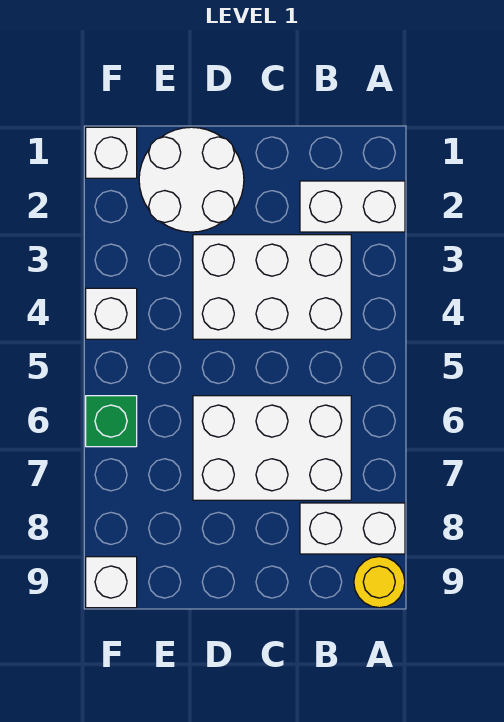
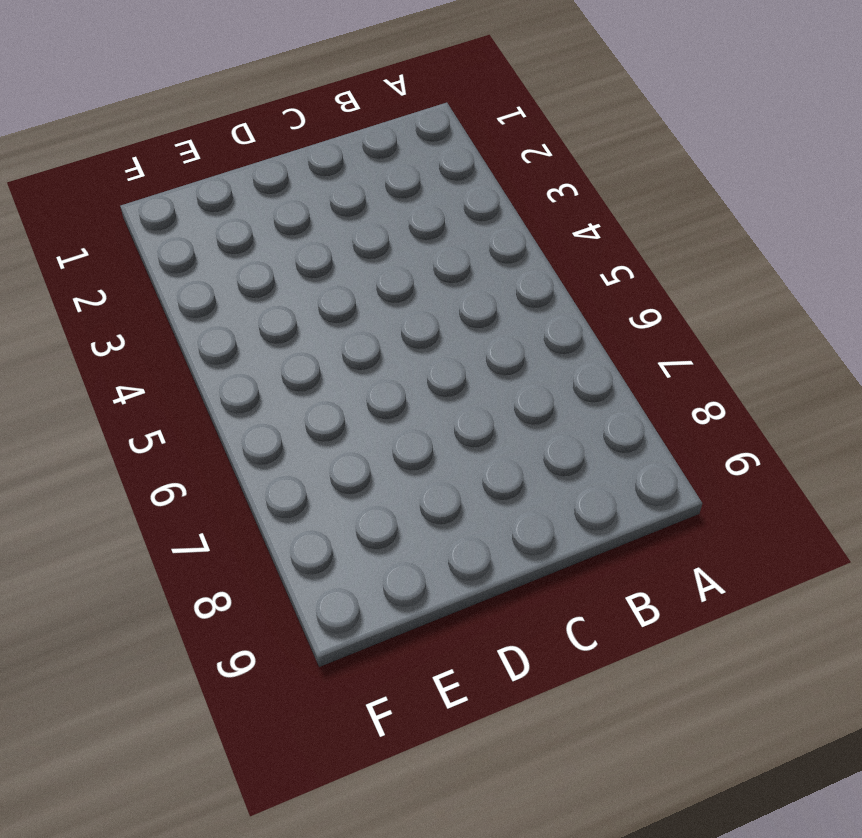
none -> white brick A2:B2 level 1
none -> white brick A8:B8 level 1

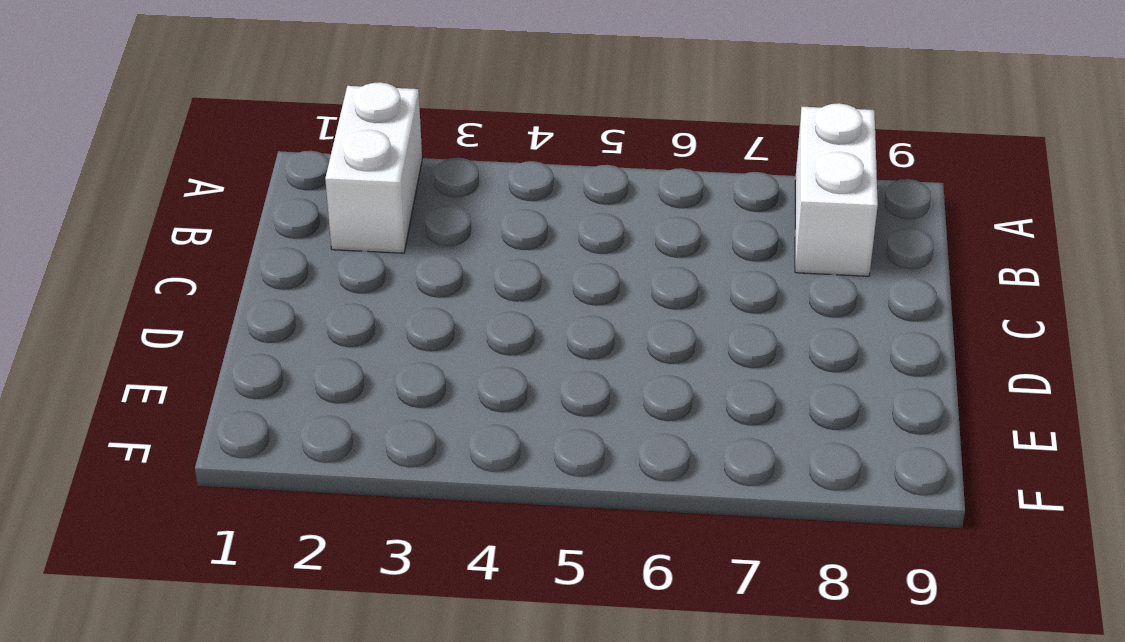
none -> yellow round brick A9 level 1
none -> white brick B3:D4 level 1

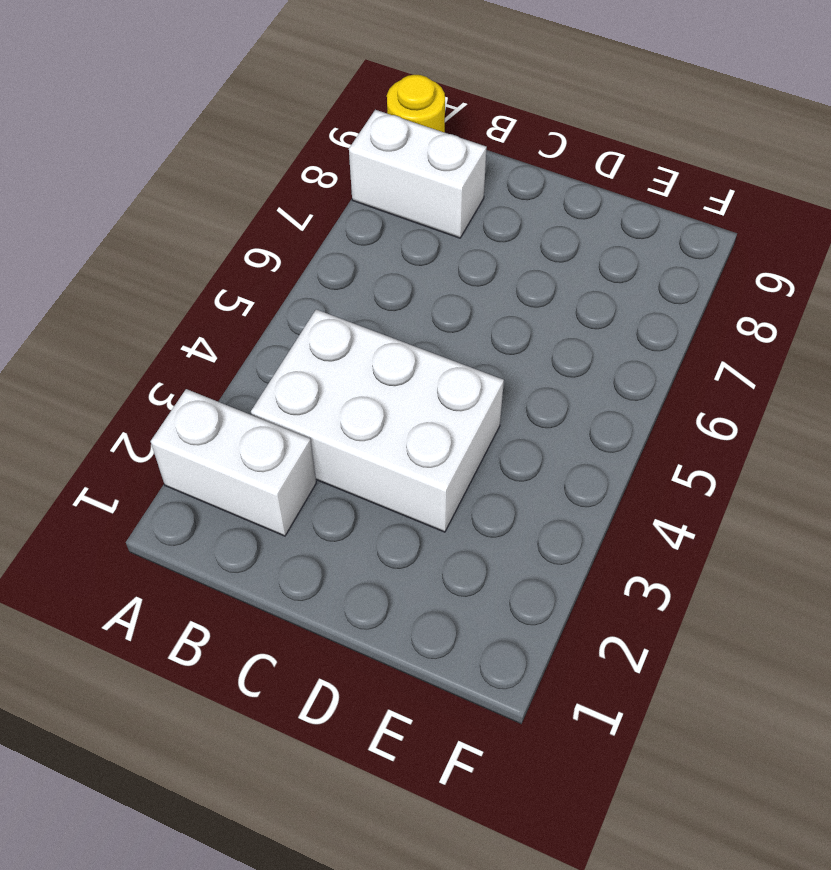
none -> white brick B6:D7 level 1
none -> white round brick D1:E2 level 1

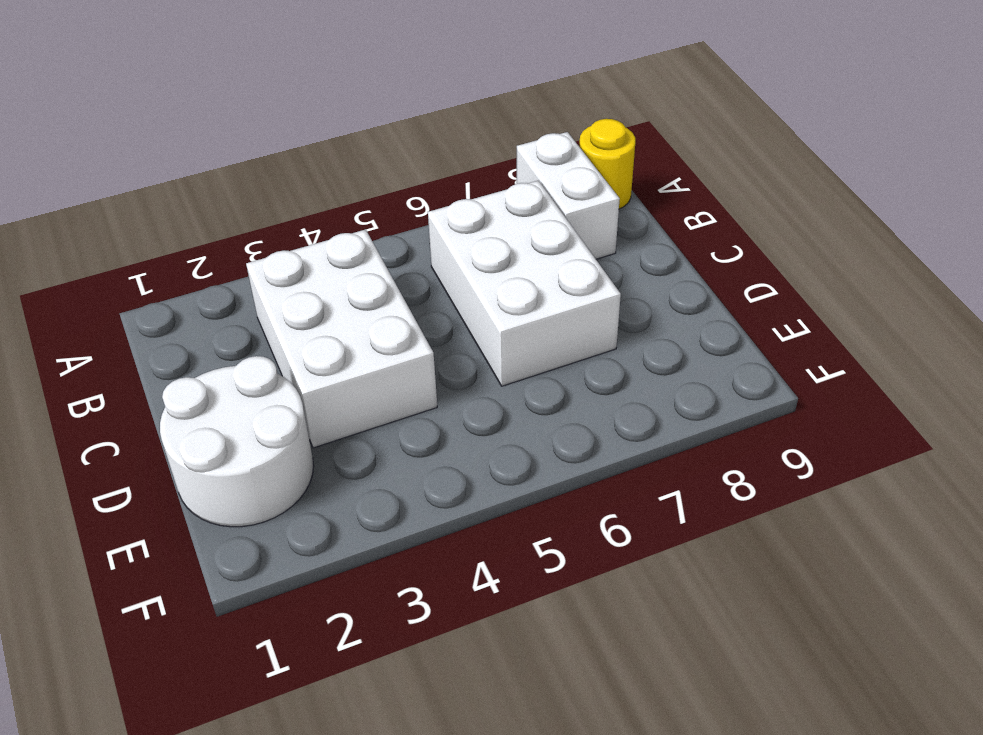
none -> white brick A2:B2 level 1
none -> white brick F1 level 1

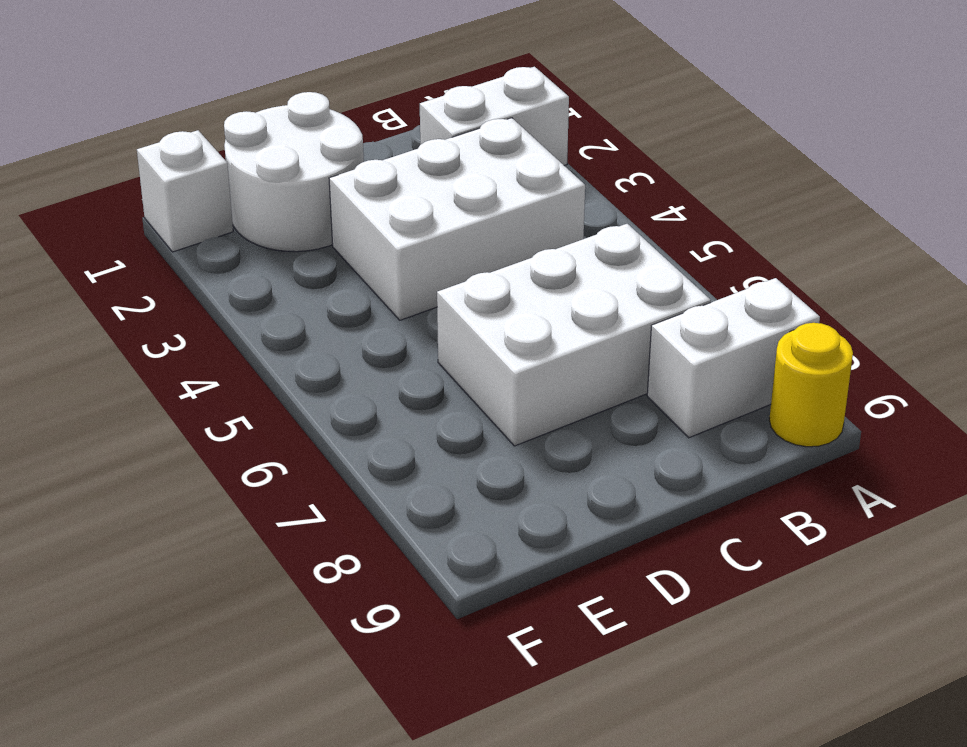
none -> white brick F4 level 1
none -> green brick F6 level 1

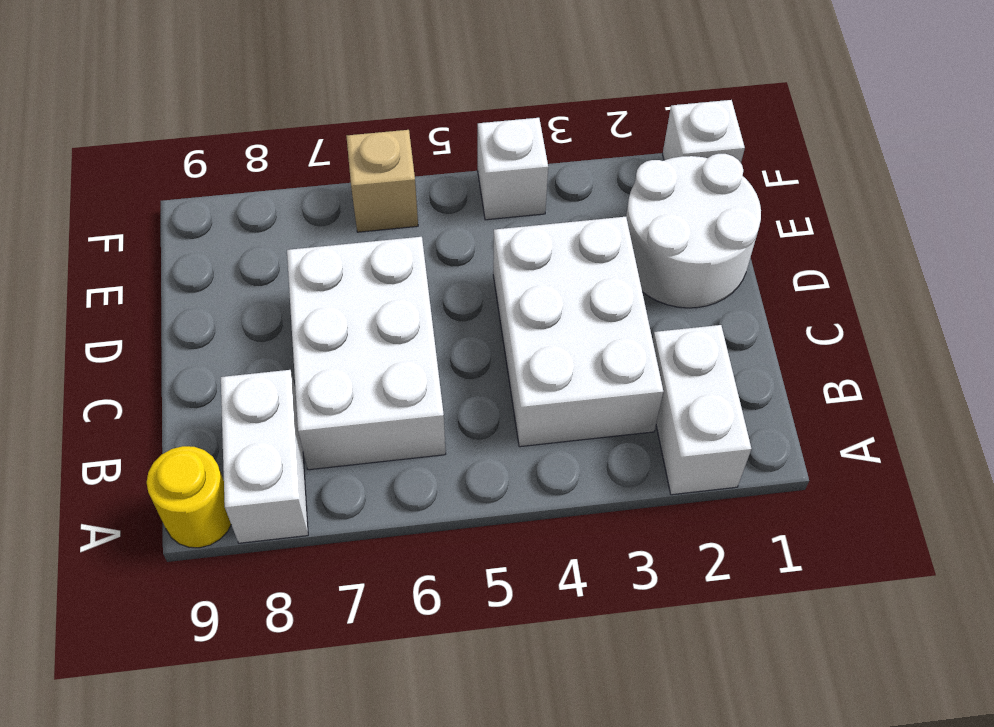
tan brick F6 level 1 -> green brick F6 level 1
none -> white brick F9 level 1

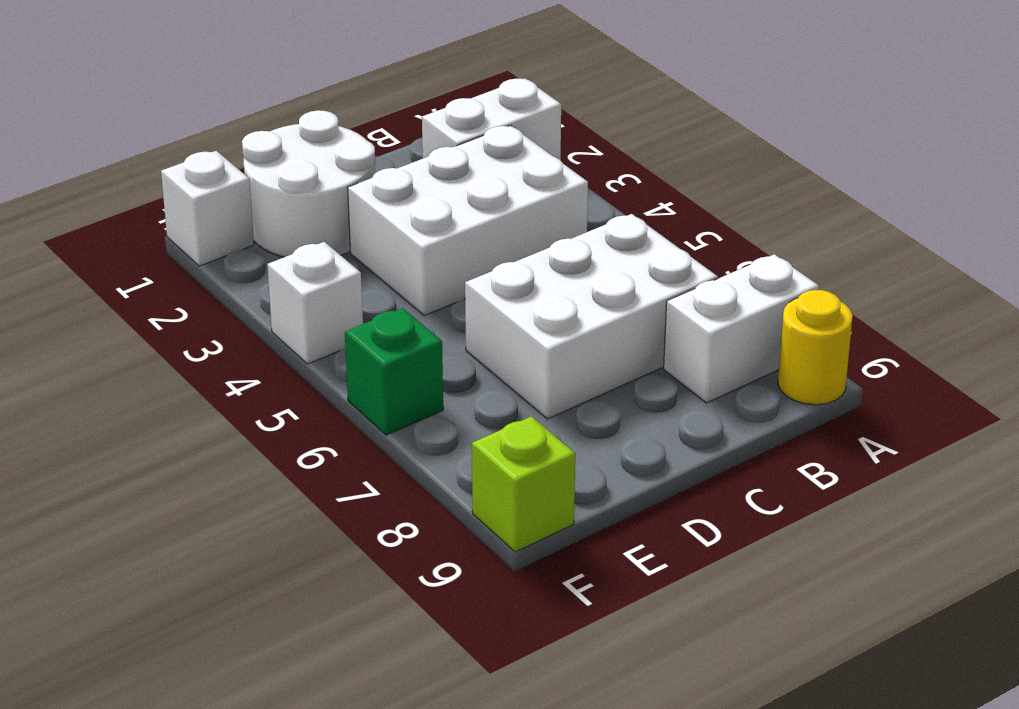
lime brick F9 level 1 -> white brick F9 level 1

